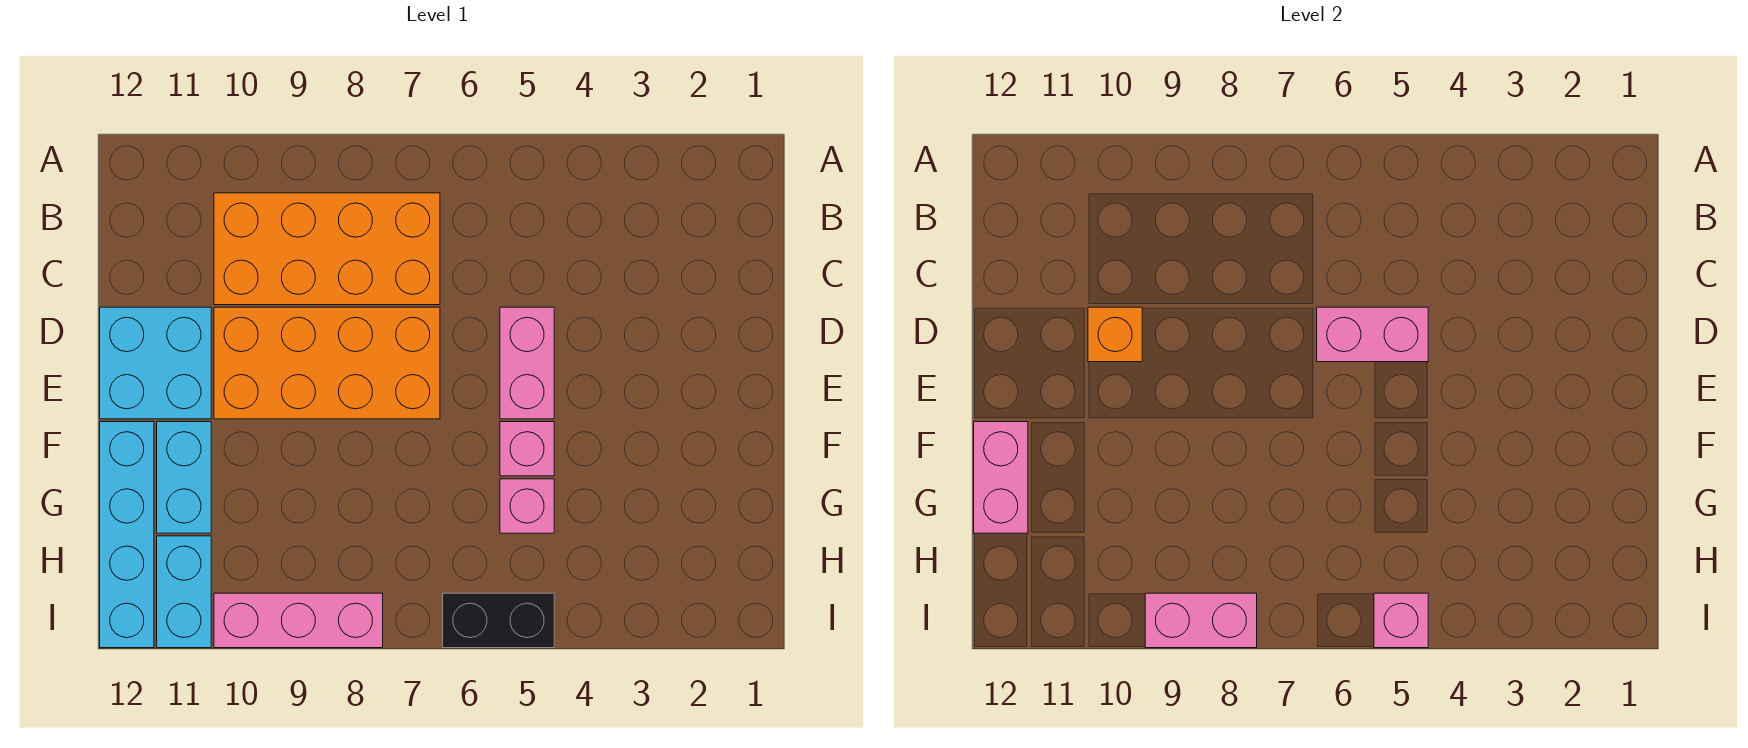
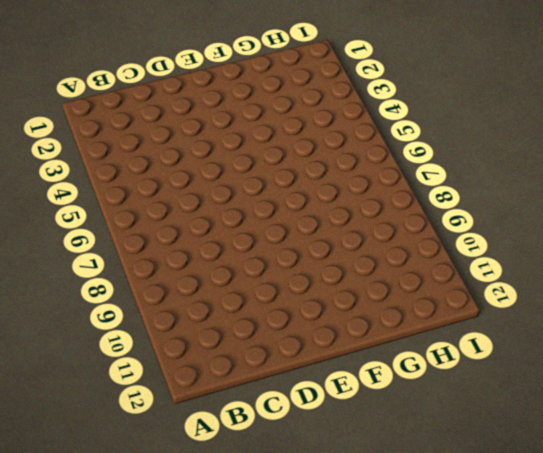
none -> orange brick B7:C10 level 1
none -> pink brick D5:E5 level 1
none -> orange brick D7:E10 level 1

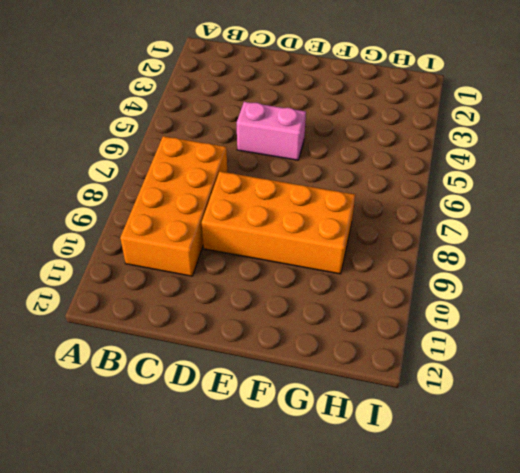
orange brick D8:G9 level 1 -> orange brick D7:E10 level 1
none -> cyan brick D11:E12 level 1
none -> pink brick F5 level 1
none -> cyan brick F11:G11 level 1

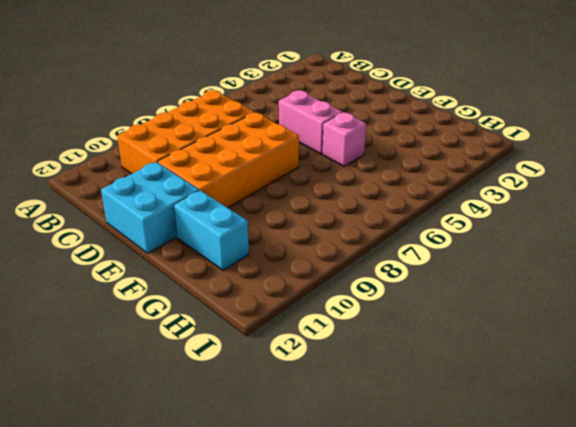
none -> cyan brick F12:I12 level 1
none -> pink brick G5 level 1
none -> cyan brick H11:I11 level 1

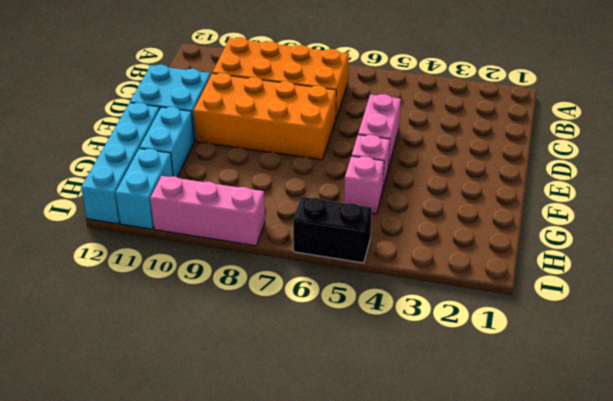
none -> pink brick D5:D6 level 2
none -> orange brick D10 level 2
none -> pink brick F12:G12 level 2

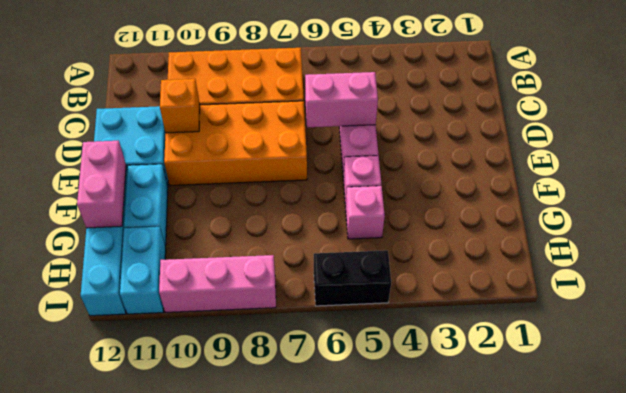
none -> pink brick I5 level 2
none -> pink brick I8:I9 level 2

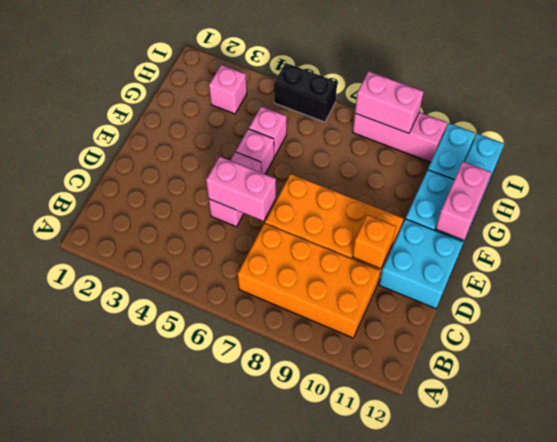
pink brick H3 level 1 -> pink brick I5 level 2

